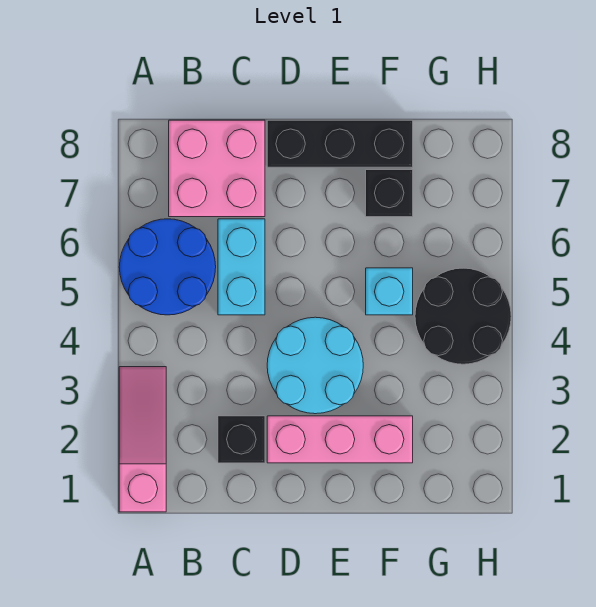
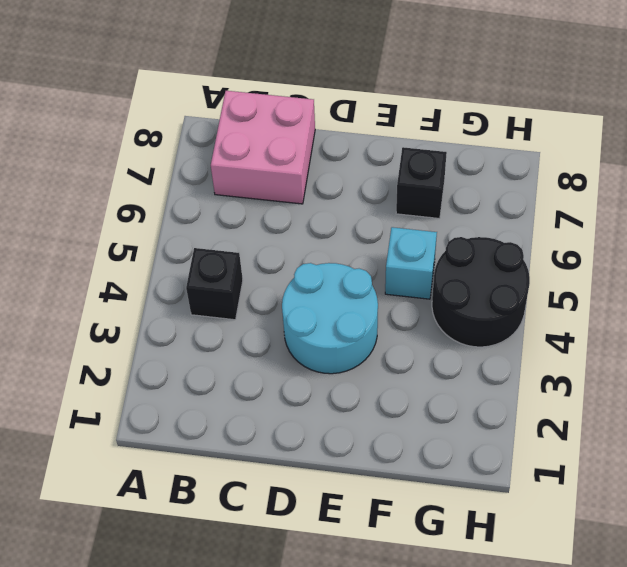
black brick B4 level 1 -> black brick C2 level 1
none -> pink slope A1:A3 level 1 top 1
none -> blue round brick A5:B6 level 1

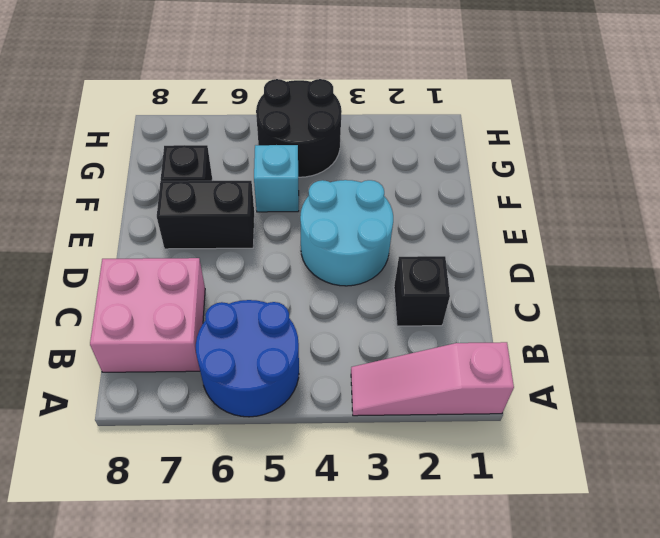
black brick E6:E7 level 1 -> none
none -> cyan brick C5:C6 level 1
none -> pink brick D2:F2 level 1

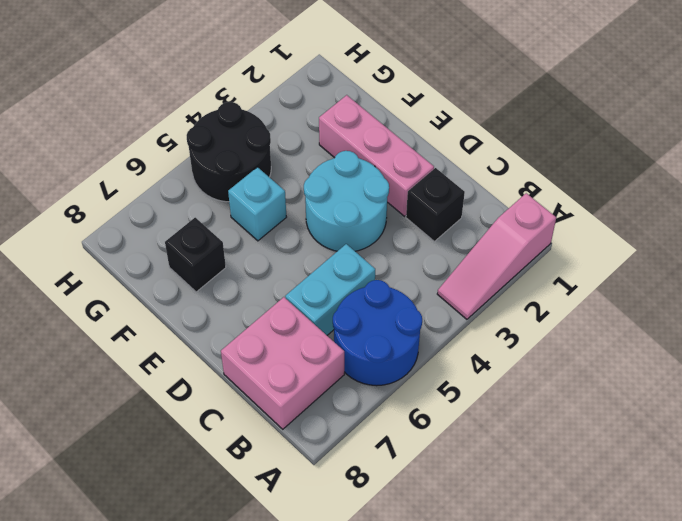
none -> black brick D8:F8 level 1

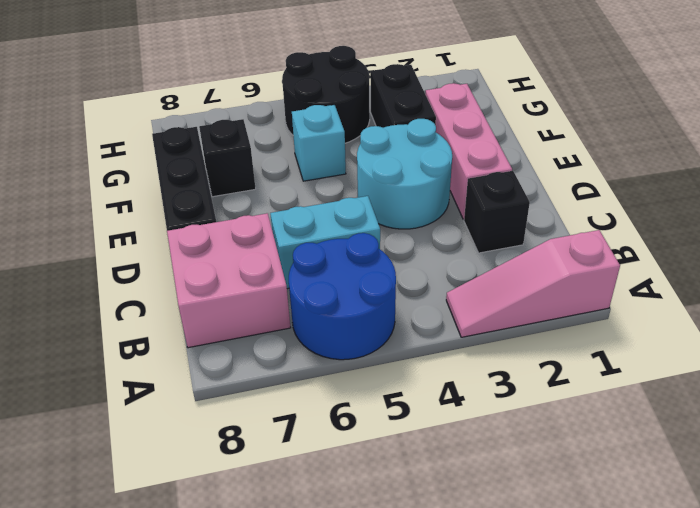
black brick F3:G3 level 1 -> none

